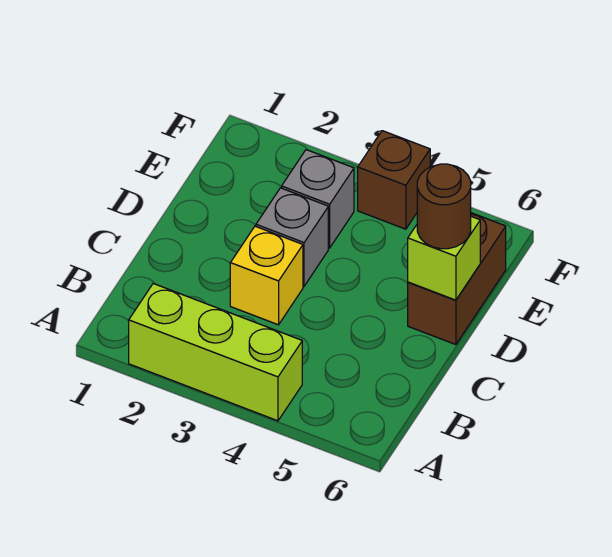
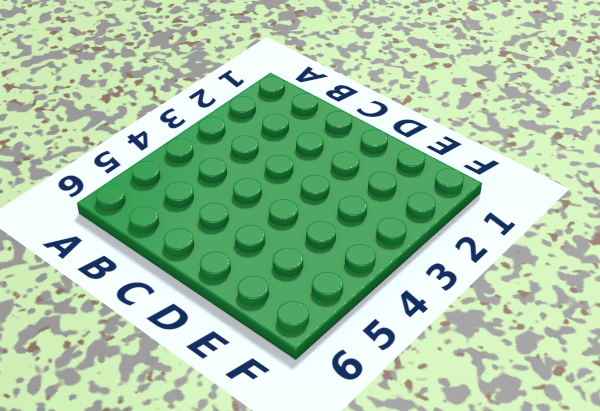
none -> lime brick A2:A4 level 1
none -> yellow brick C3 level 1

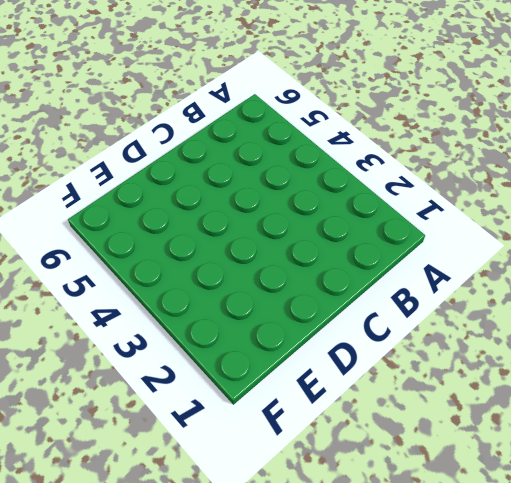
none -> lime brick A2:A4 level 1
none -> yellow brick C3 level 1

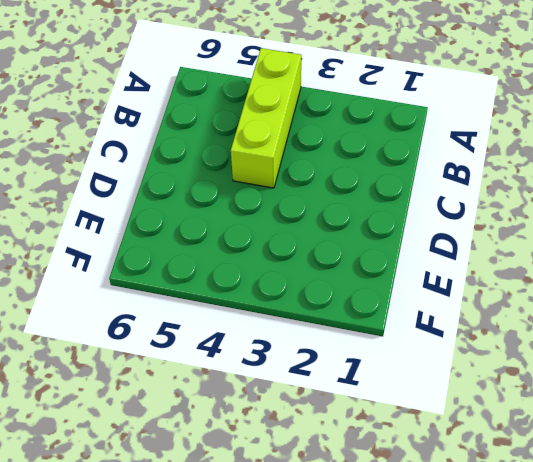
lime brick A4:C4 level 1 -> lime brick A2:A4 level 1
none -> yellow brick C3 level 1
none -> grey brick D3 level 1

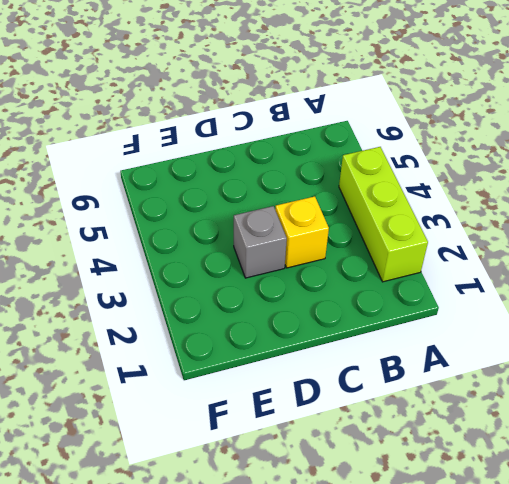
none -> brown brick D6:E6 level 1
none -> grey brick E3 level 1

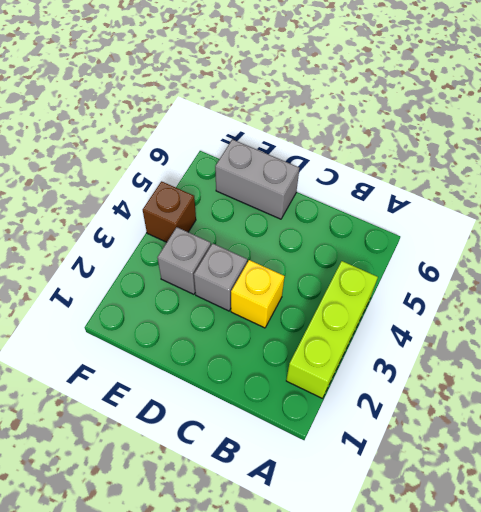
grey brick D6:E6 level 1 -> brown brick D6:E6 level 1
none -> lime brick D6 level 2
none -> brown round brick D6 level 3

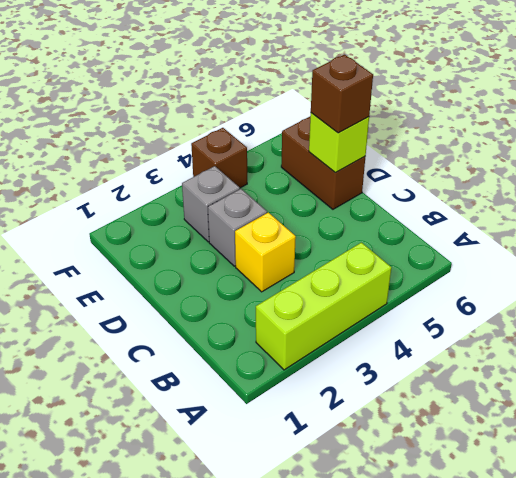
brown brick D6 level 3 -> brown round brick D6 level 3

